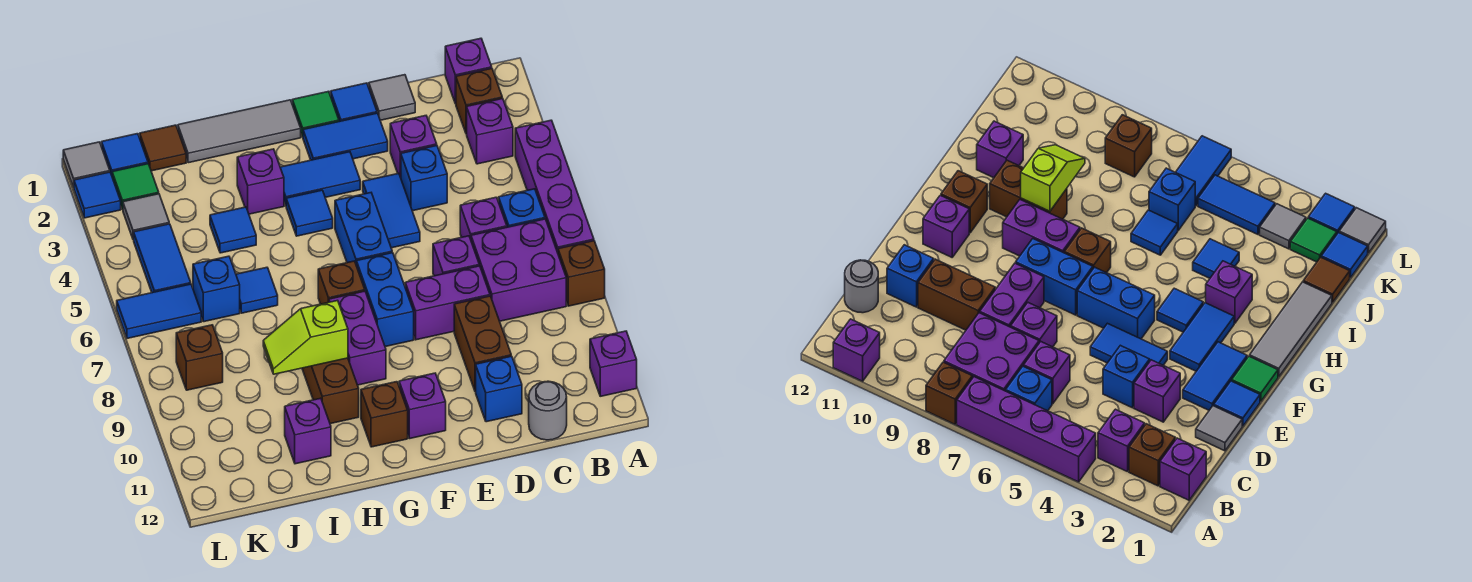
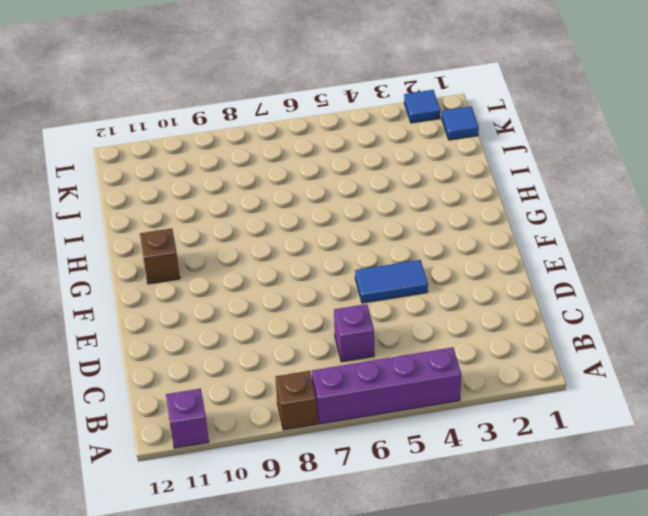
none -> purple brick B1 level 1
none -> brown brick B2 level 1
none -> purple brick B3 level 1
none -> blue brick B6 level 1

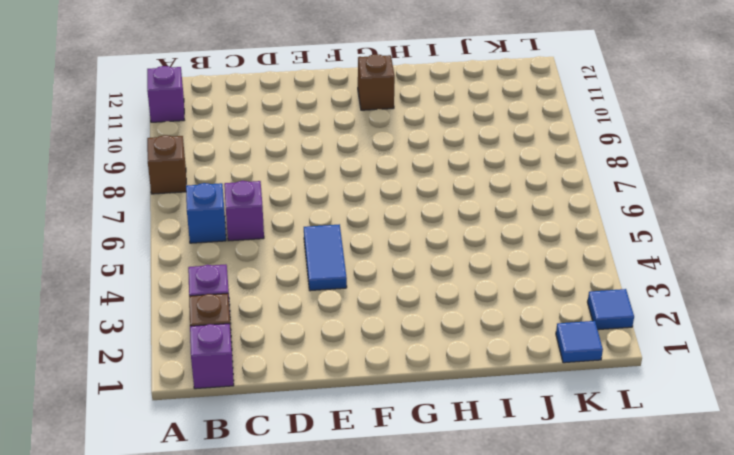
none -> purple brick A4:A7 level 1
none -> purple brick B7:C8 level 1
none -> grey round brick C12 level 1
none -> grey tile D1 level 1

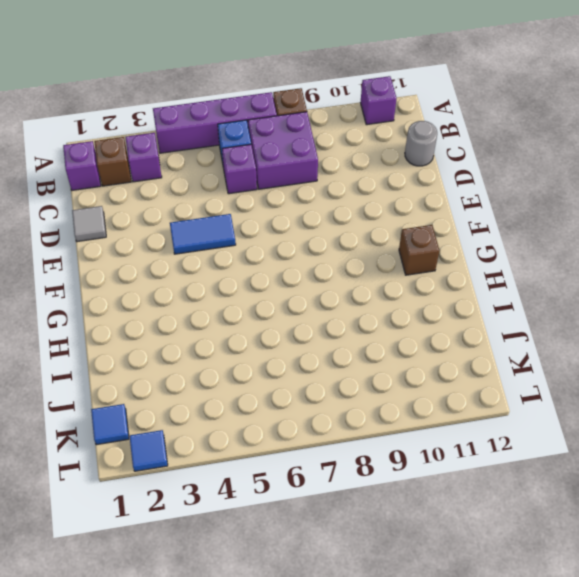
none -> purple brick D3 level 1
none -> blue brick D4 level 1
none -> purple brick D7 level 1
none -> purple brick D8:E8 level 1

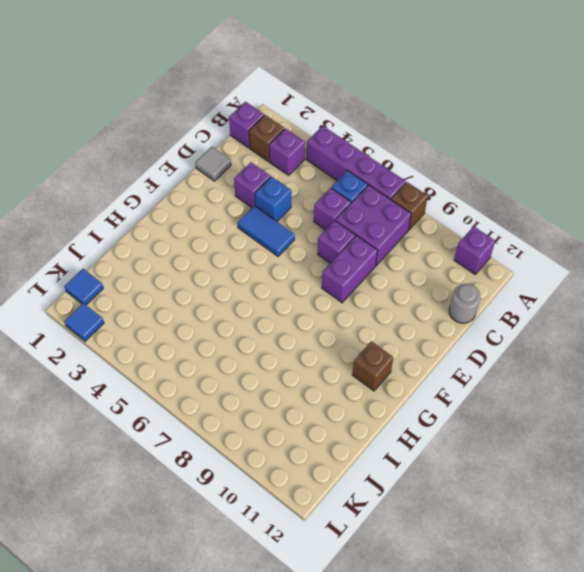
none -> brown brick D9:D10 level 1
none -> blue brick D11 level 1
none -> blue tile E1 level 1
none -> blue tile E2:F2 level 1

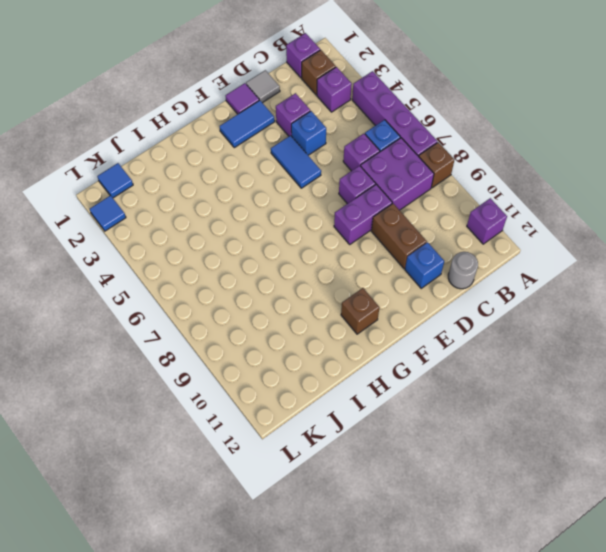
purple tile E1 level 1 -> blue tile E1 level 1
none -> green tile F1 level 1
none -> blue tile F3:G3 level 1
none -> blue brick F5:F6 level 1
none -> blue brick F7:F8 level 1

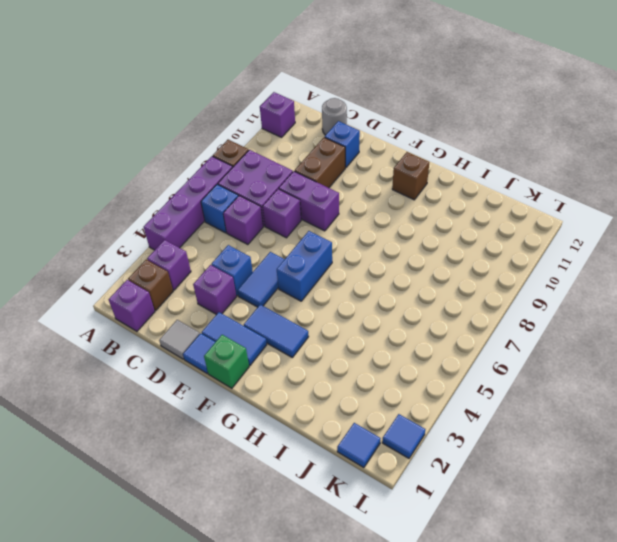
green brick F1 level 1 -> green tile F1 level 1
none -> blue brick F7:F8 level 1
none -> purple brick F11 level 1
none -> grey tile G1:I1 level 1
none -> blue tile G4 level 1

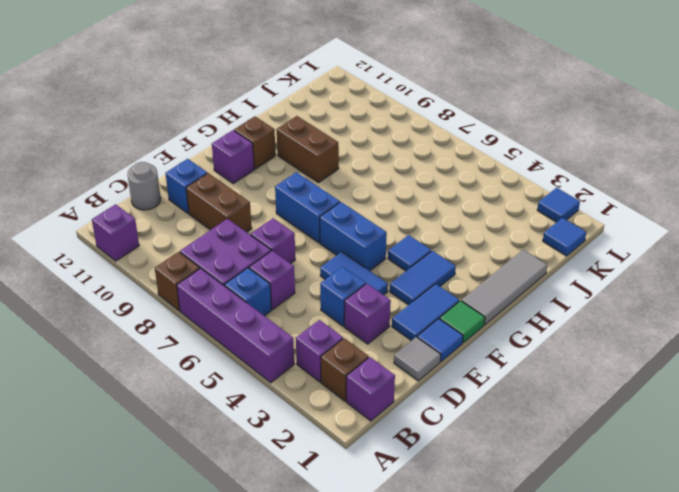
none -> purple brick D8:E8 level 1
none -> brown brick G7 level 1
none -> purple brick G8:G9 level 1
none -> purple brick H3 level 1

